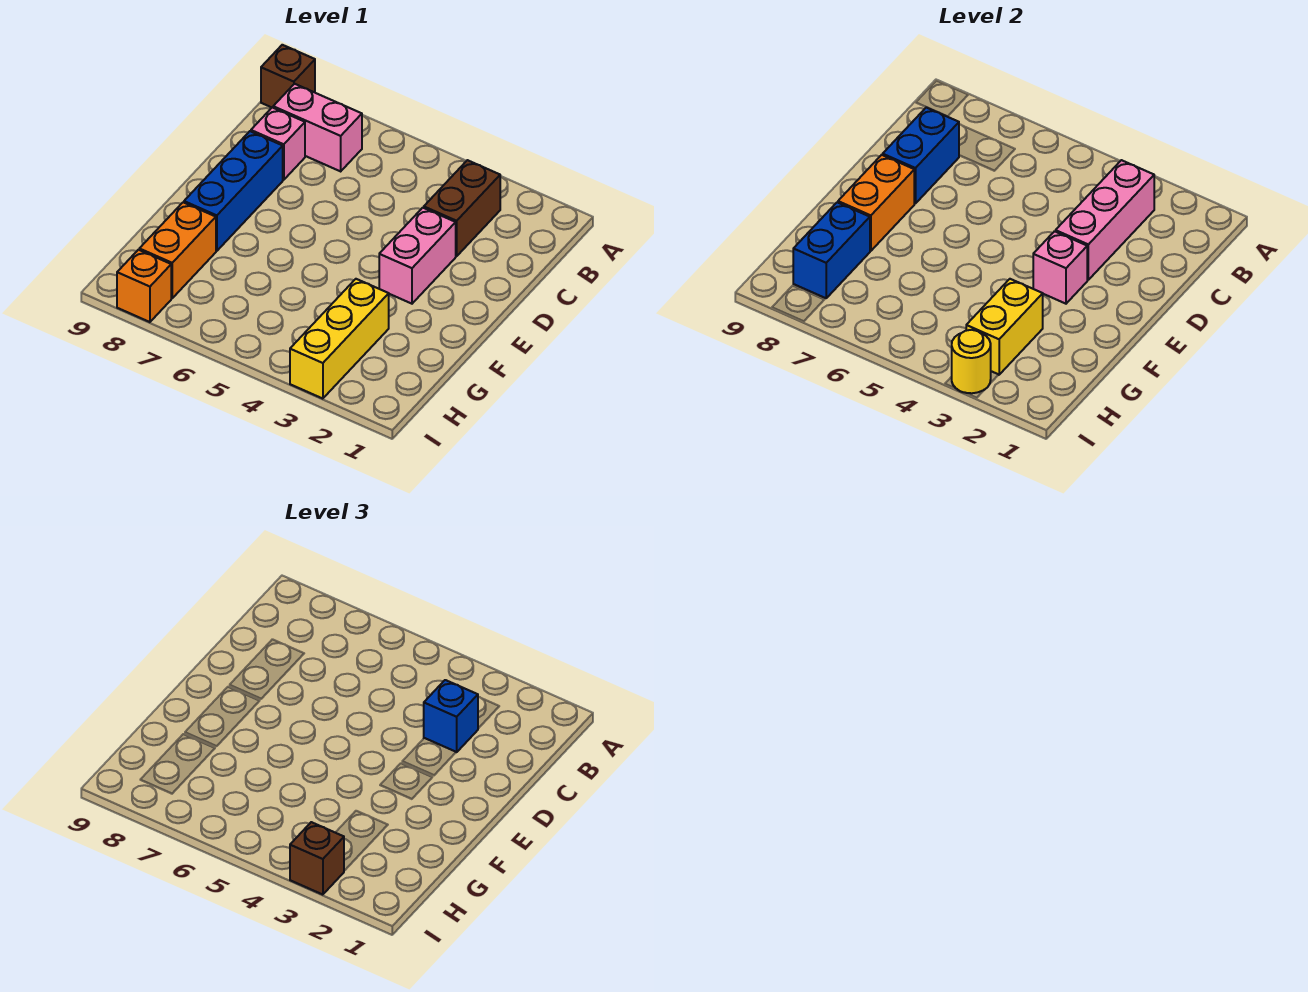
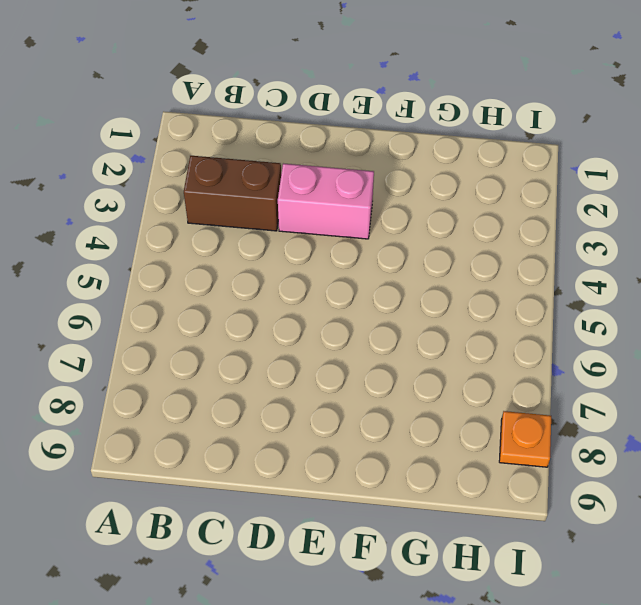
orange plate I8 level 1 -> orange brick I8 level 1
none -> brown brick A9 level 1
none -> pink brick B7:B8 level 1
none -> pink brick C8 level 1

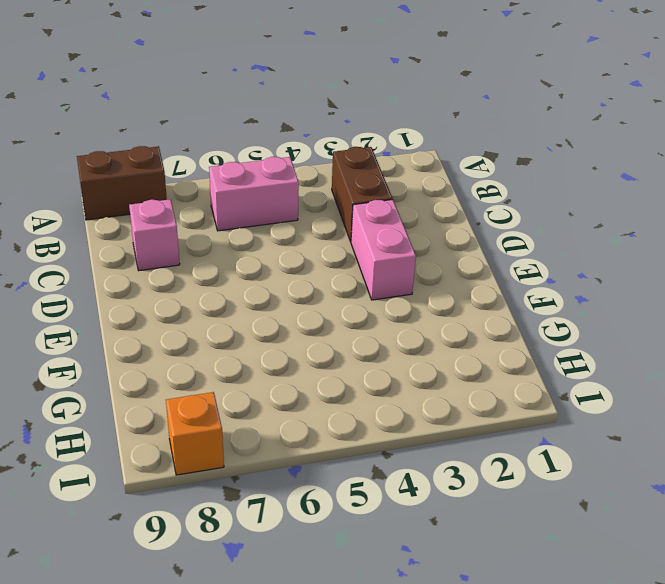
brown brick A8:A9 level 1 -> brown brick A9 level 1
pink brick B5:B6 level 1 -> pink brick B7:B8 level 1
none -> blue brick D8:F8 level 1
none -> yellow brick G3:I3 level 1
none -> orange brick G8:H8 level 1

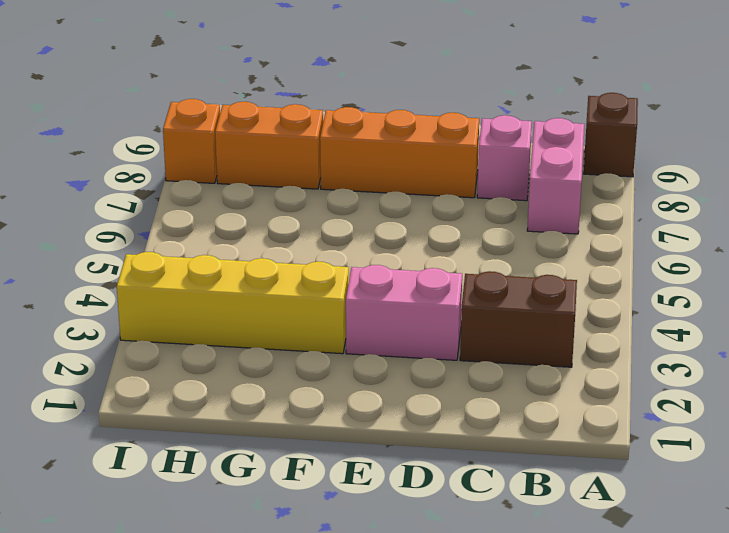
orange brick D8:F8 level 1 -> blue brick D8:F8 level 1
yellow brick F3:I3 level 1 -> yellow brick G3:I3 level 1
none -> pink brick B3:D3 level 2
none -> blue brick C8:D8 level 2
none -> pink brick E3 level 2

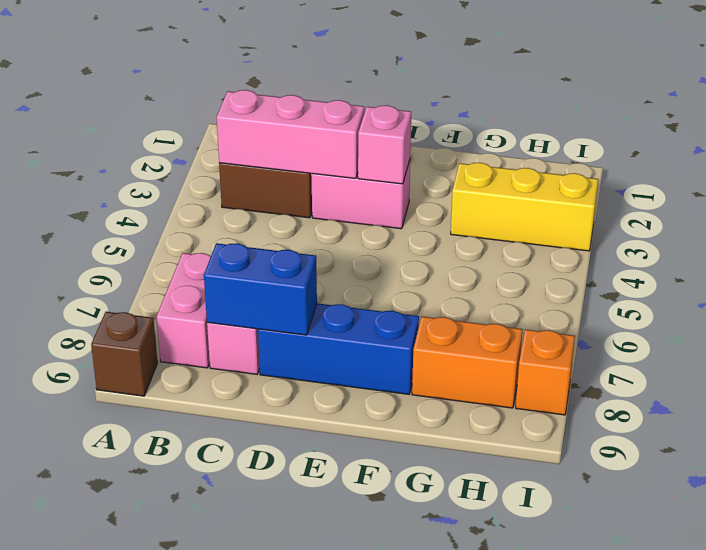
none -> orange brick E8:F8 level 2
none -> yellow brick G3:H3 level 2
none -> blue brick G8:H8 level 2

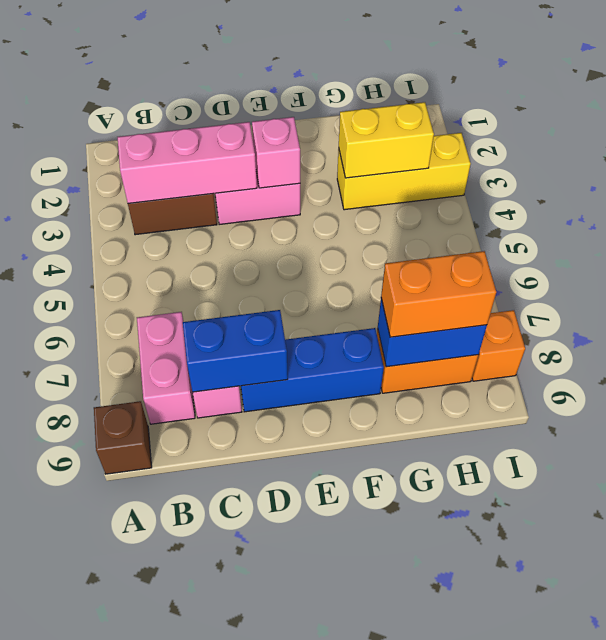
orange brick G8:H8 level 3 -> orange brick E8:F8 level 2
none -> yellow round brick I3 level 2
none -> blue brick C3 level 3
none -> brown brick I3 level 3

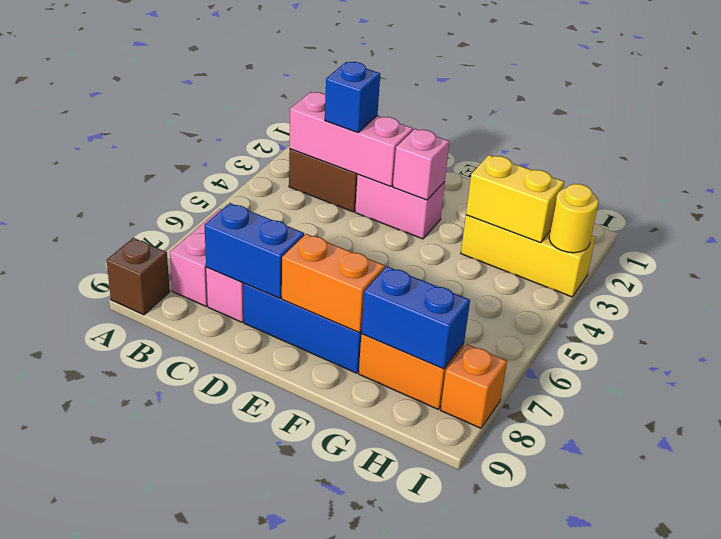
none -> brown brick I3 level 3

